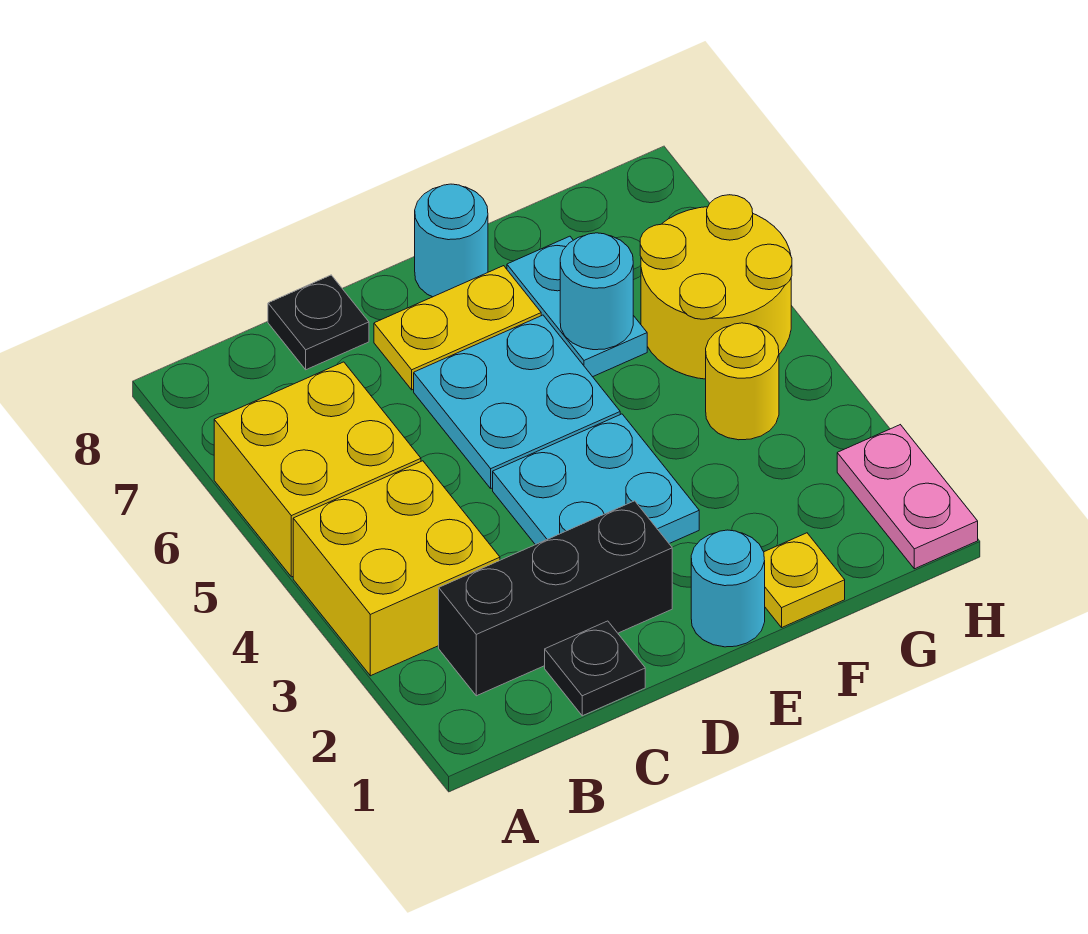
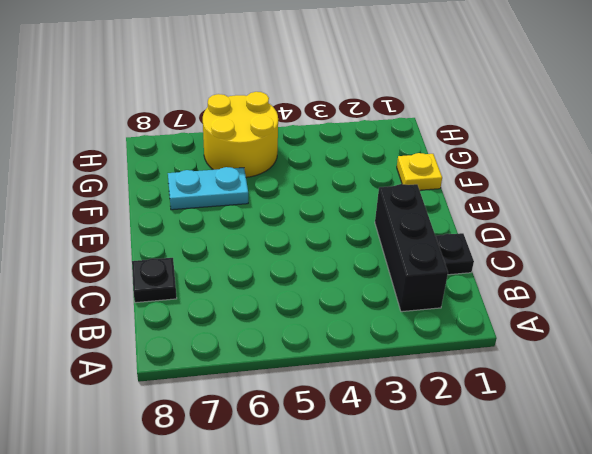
none -> yellow brick A3:B4 level 1
none -> yellow brick A5:B6 level 1
none -> cyan plate D3:E4 level 1

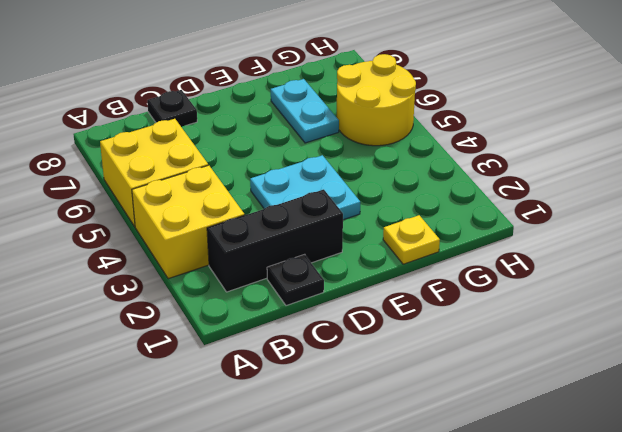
none -> cyan plate D5:E6 level 1
none -> yellow plate D7:E7 level 1
none -> cyan round brick E1 level 1

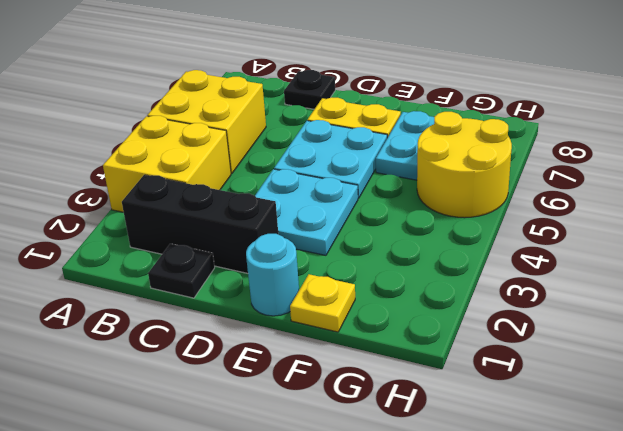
none -> cyan round brick E8 level 1
none -> yellow round brick G4 level 1
none -> pink plate H1:H2 level 1

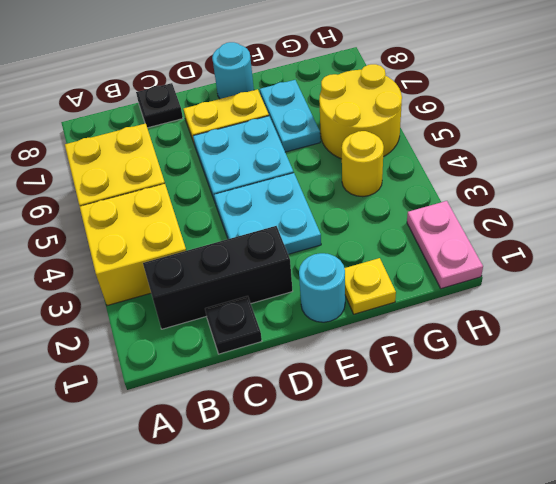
none -> cyan round brick F6 level 2

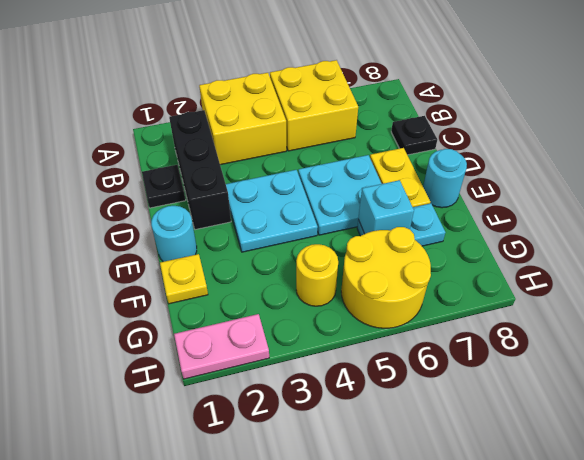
cyan brick F6 level 2 -> cyan round brick F6 level 2

